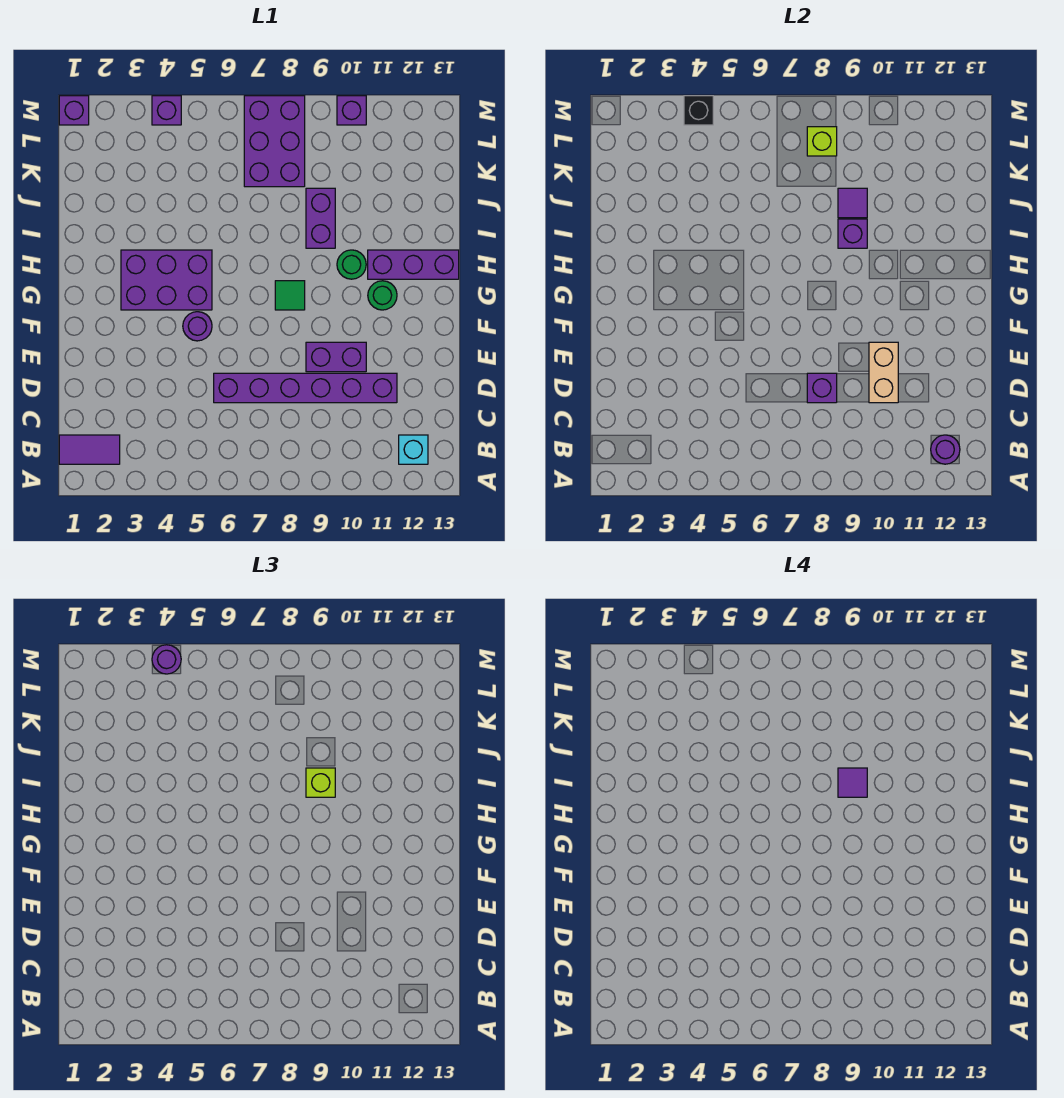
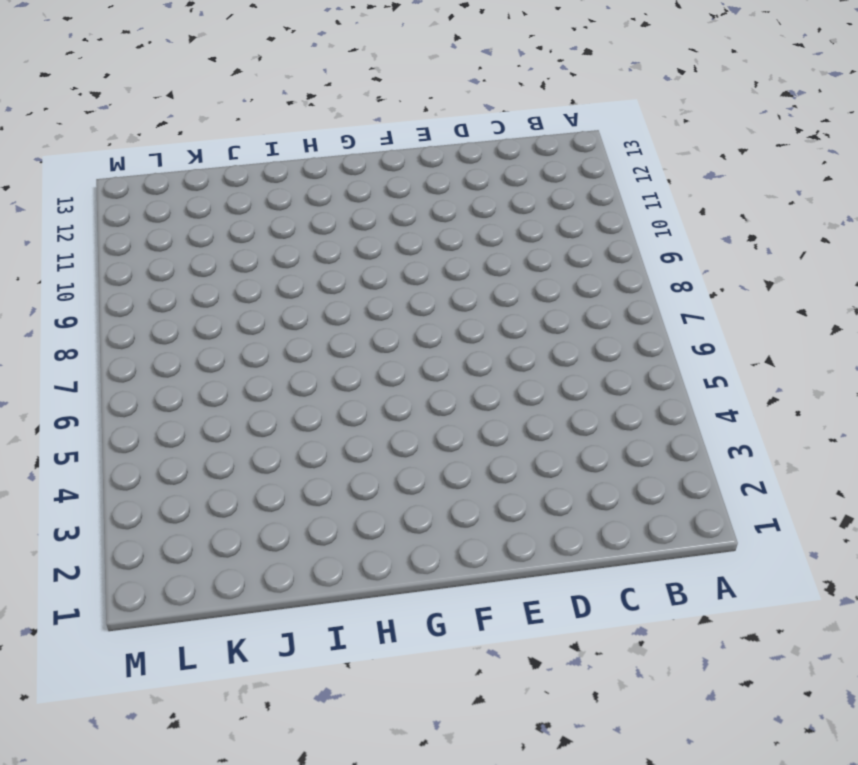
none -> purple tile B1:B2 level 1
none -> cyan brick B12 level 1
none -> purple brick D6:D11 level 1

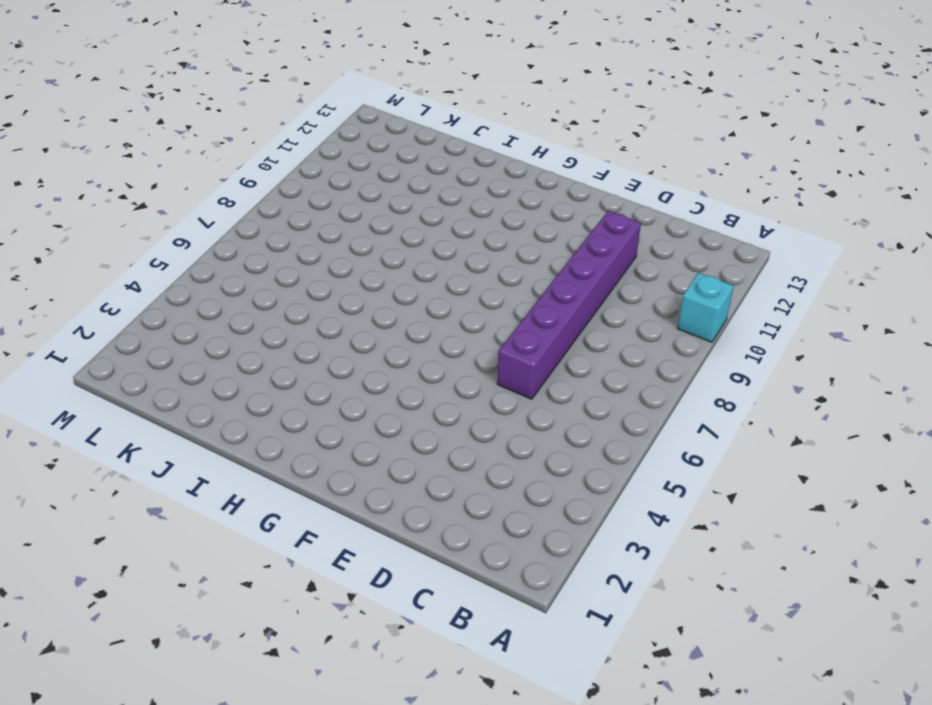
cyan brick A10 level 1 -> cyan brick B12 level 1
none -> purple tile B1:B2 level 1
none -> purple brick E9:E10 level 1
none -> purple round brick F5 level 1

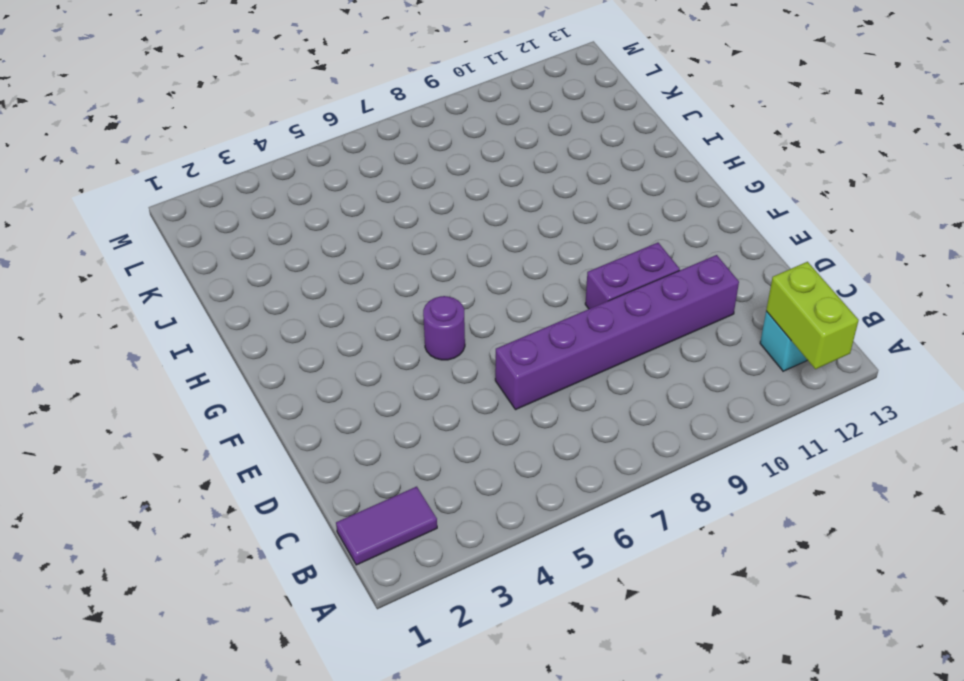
lime brick A12:B12 level 2 -> purple round brick B12 level 2
none -> purple brick G3:H5 level 1
none -> green tile G8 level 1
none -> green round brick G11 level 1

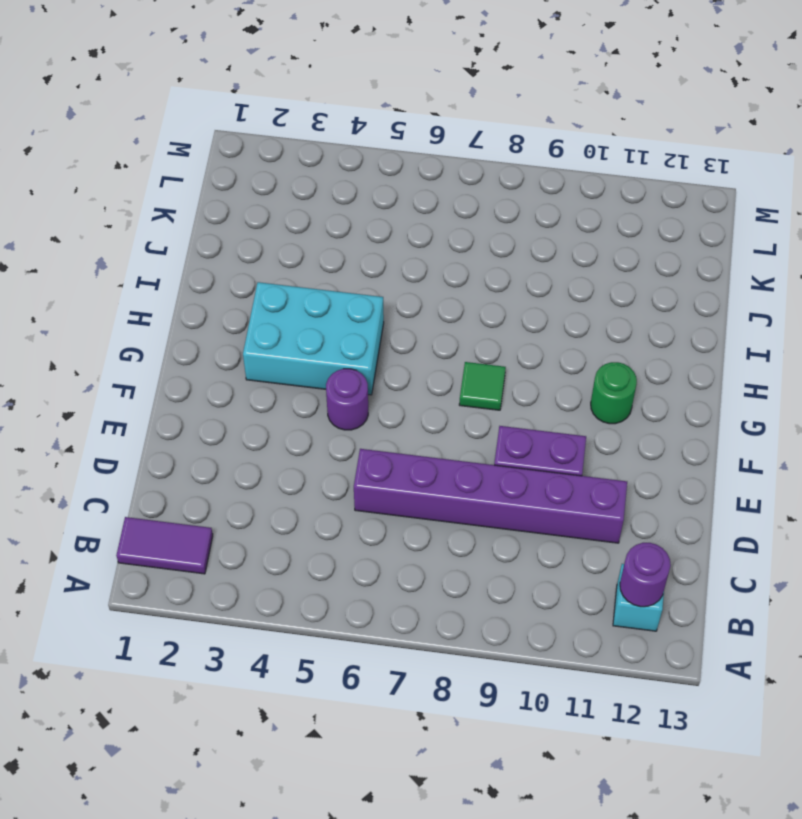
cyan brick G3:H5 level 1 -> purple brick G3:H5 level 1
none -> green round brick H10 level 1
none -> purple brick H11:H13 level 1
none -> purple brick I9:J9 level 1

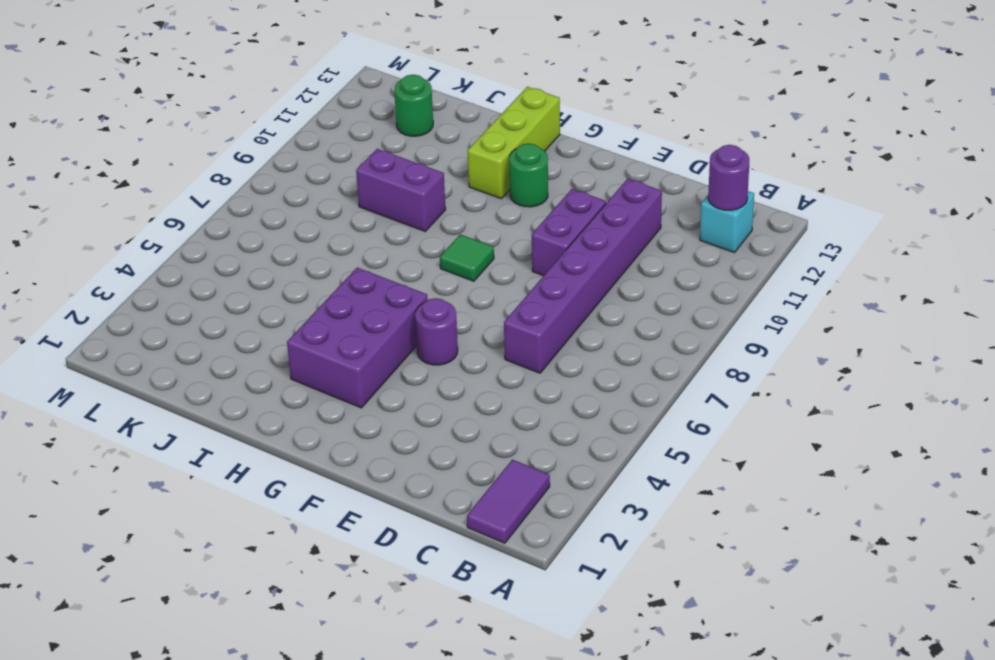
lime brick H11:H13 level 1 -> purple brick H11:H13 level 1
green round brick K12 level 1 -> green round brick H10 level 1
none -> purple brick K7:M8 level 1
none -> purple brick M1 level 1
none -> purple brick M4 level 1

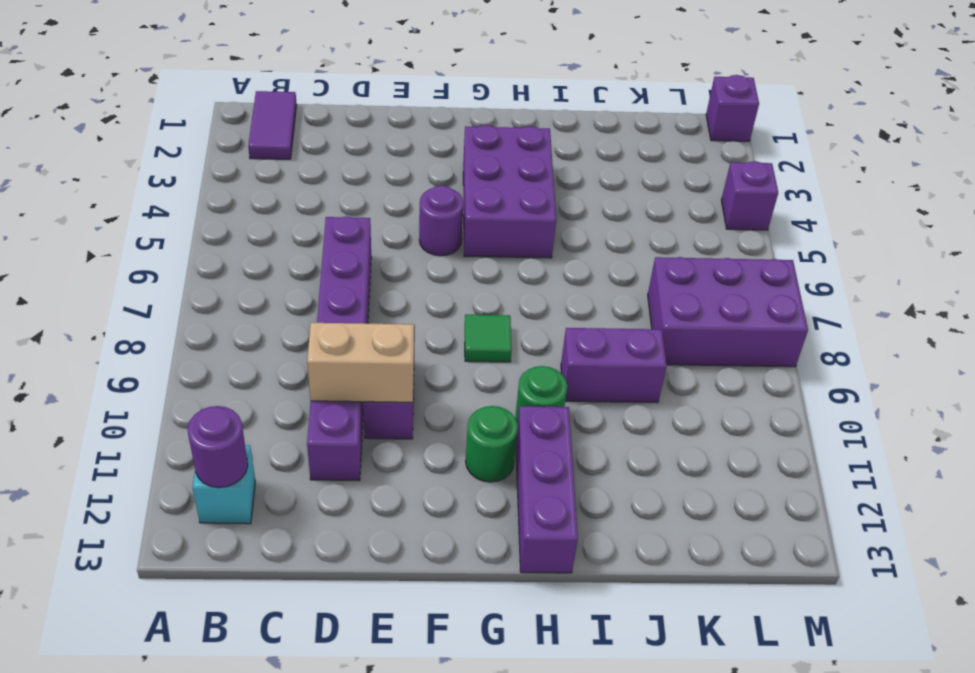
none -> purple brick M10 level 1
none -> purple brick D8 level 2
none -> purple brick I9 level 2

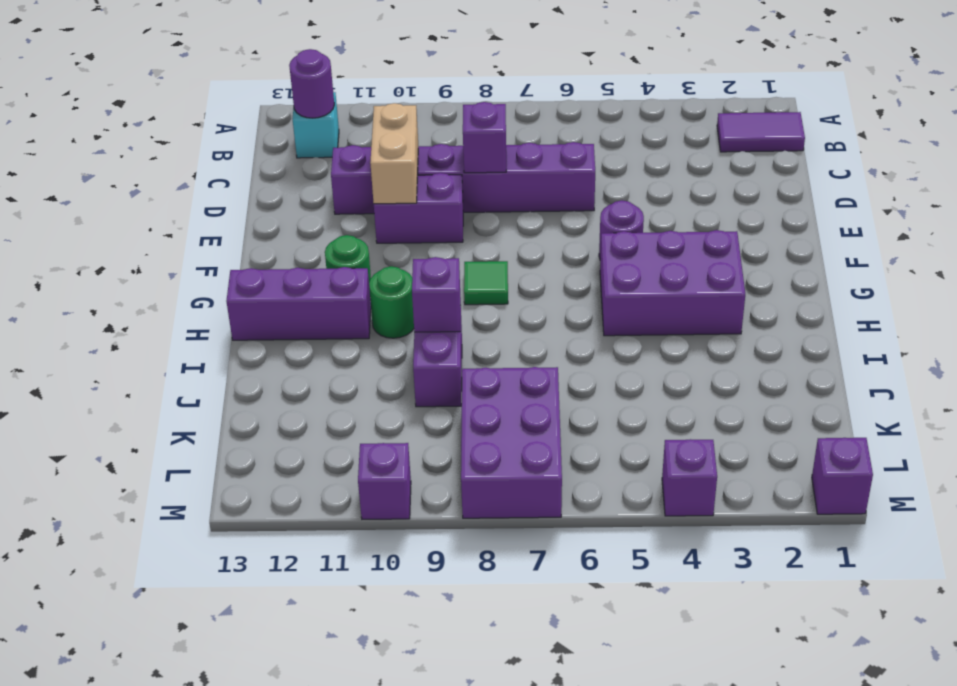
none -> purple tile J9 level 2
none -> lime brick L8 level 2
none -> black brick M4 level 2

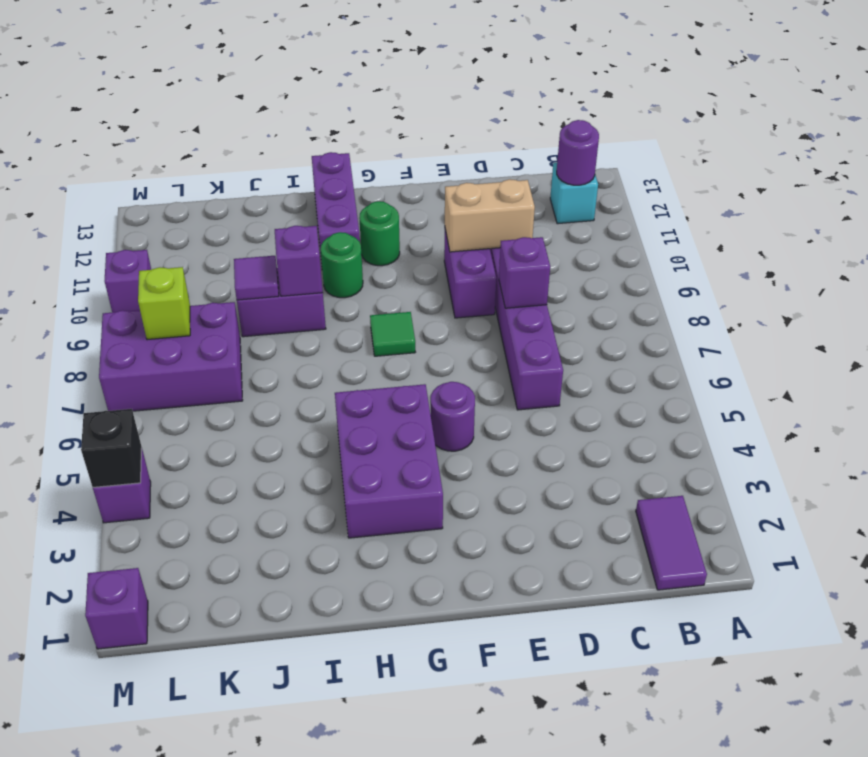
none -> lime brick I9 level 3
none -> purple round brick M4 level 3
none -> purple tile I9 level 4

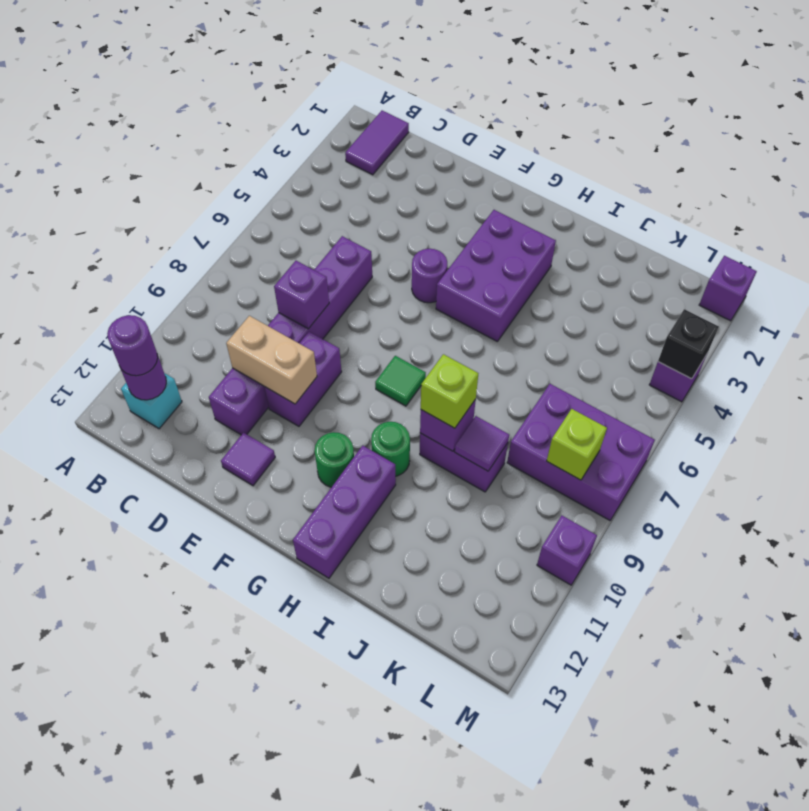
purple round brick B12 level 3 -> purple round brick M4 level 3
purple tile E12 level 1 -> purple tile I9 level 4

